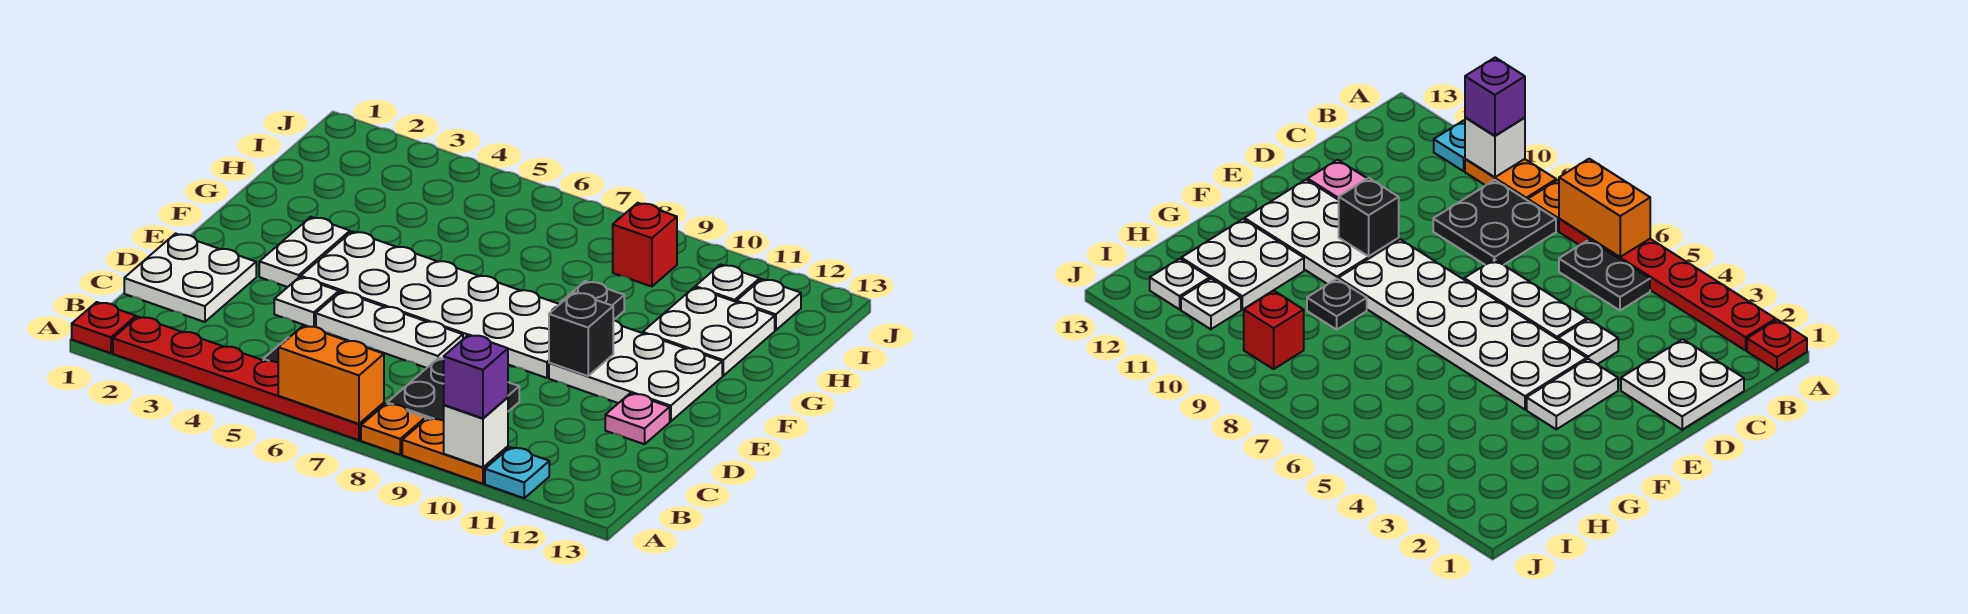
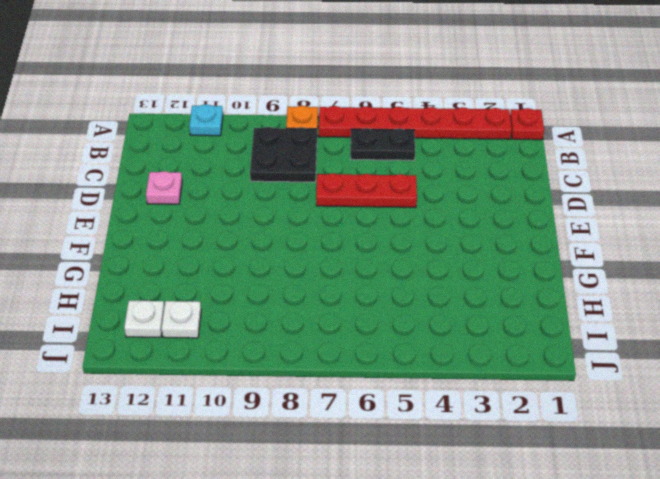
red plate D5:D7 level 1 -> white plate D5:D7 level 1
none -> orange plate A9:A10 level 1
none -> white plate C1:D2 level 1
none -> white plate D4 level 1

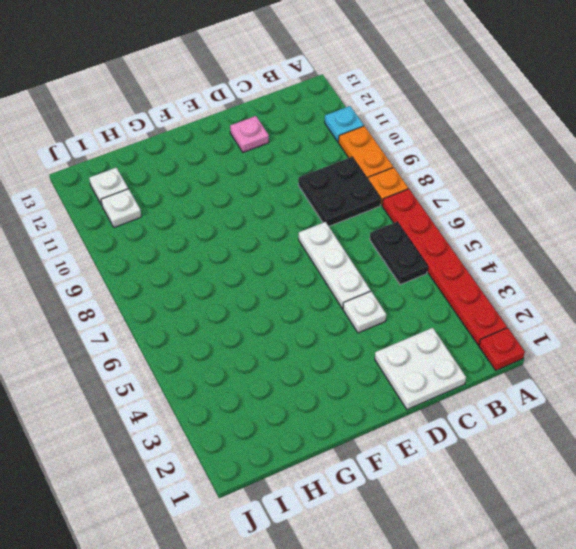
none -> white plate E3:F3 level 1
none -> white plate E4:F9 level 1
none -> white plate E10:F12 level 1

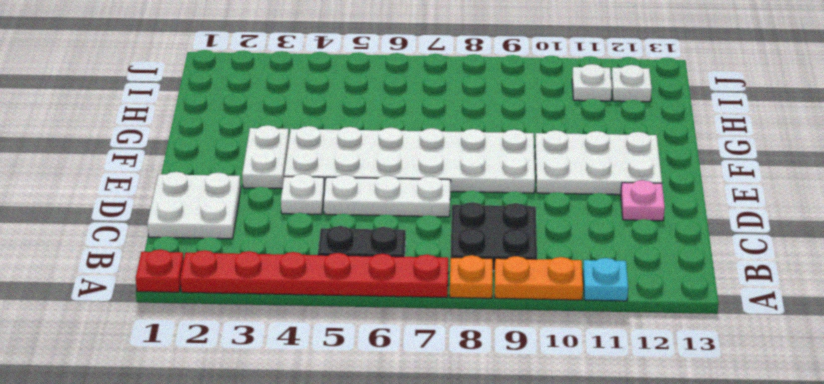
none -> black plate G9 level 1
none -> white plate G11:H12 level 1
none -> red brick I9 level 1

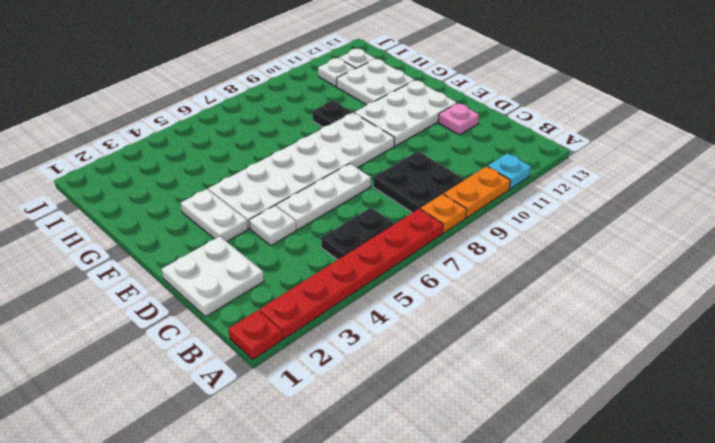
none -> red brick I9 level 1
none -> orange brick A6:A7 level 2
none -> white brick A10 level 2

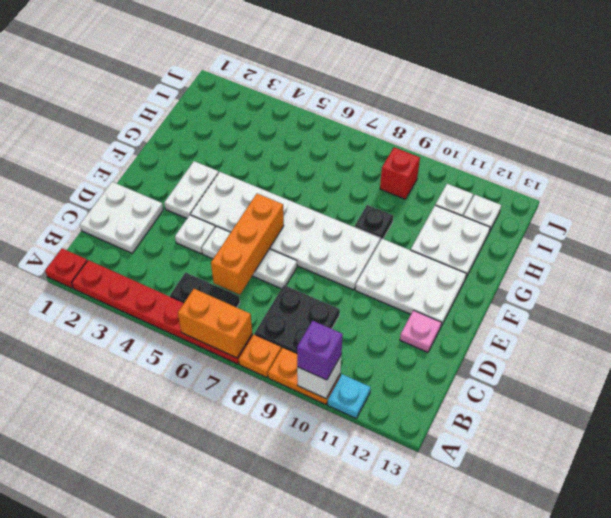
orange brick C6:E6 level 2 -> none
none -> black brick E10 level 2

